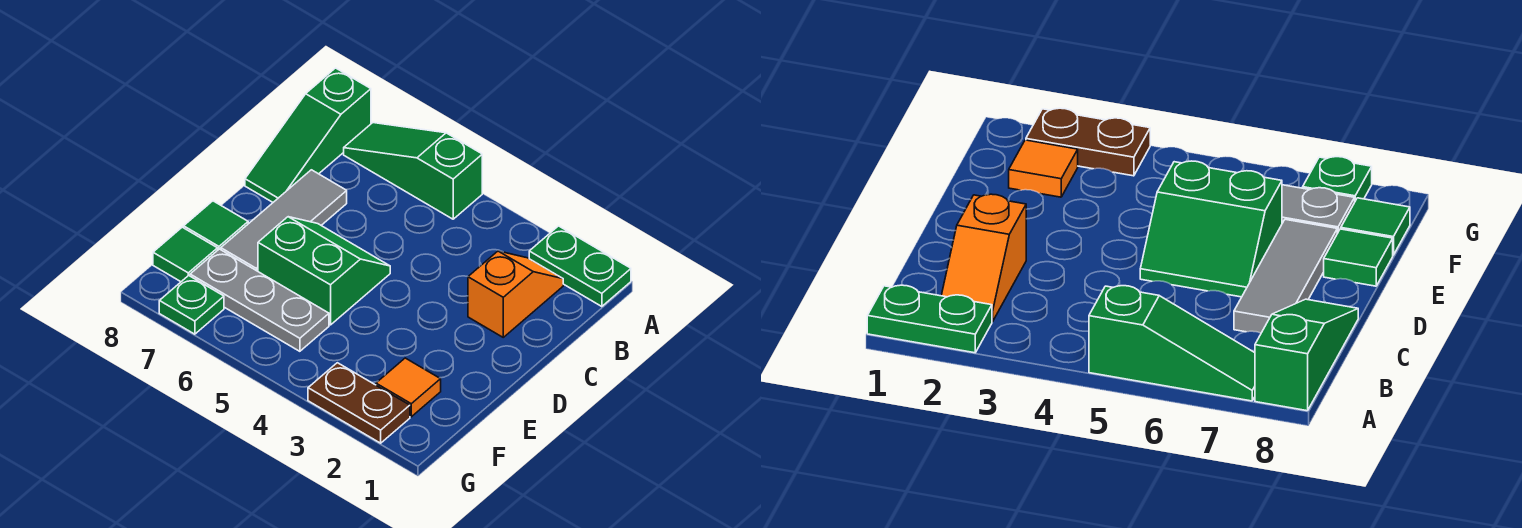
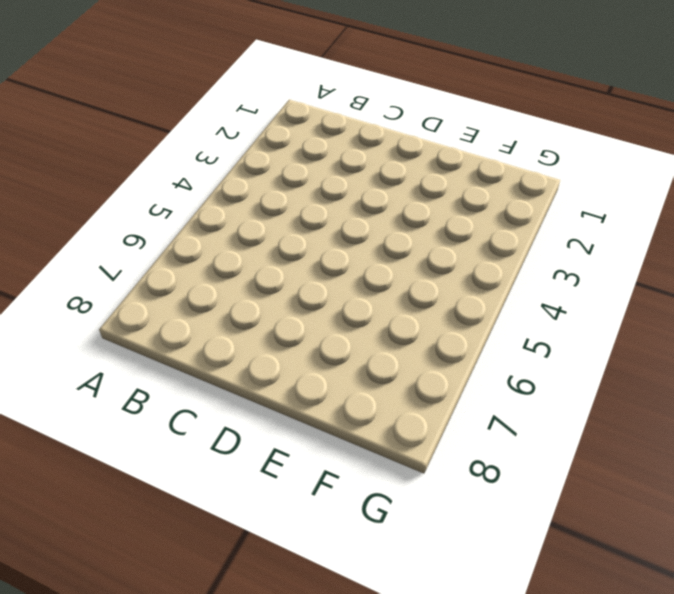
none -> green plate A1:A2 level 1
none -> green slope A5:A7 level 1 top 5
none -> green slope A8:C8 level 1 top A

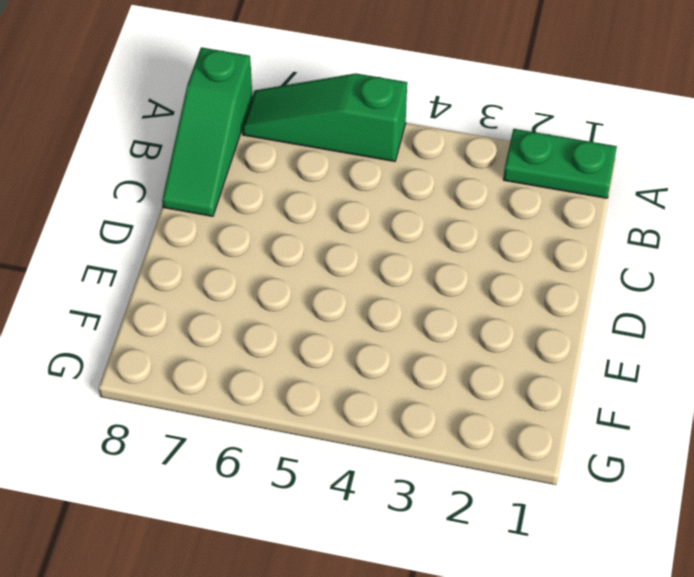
none -> orange slope B2:C2 level 1 top C
none -> grey tile C7:E7 level 1
none -> green slope D5:E6 level 1 top E

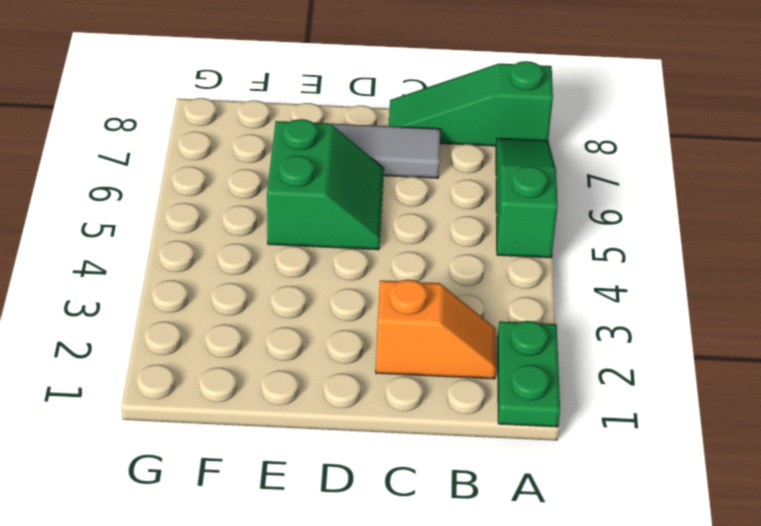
none -> green tile E8 level 1
none -> orange tile F2 level 1
none -> grey plate F5:F7 level 1

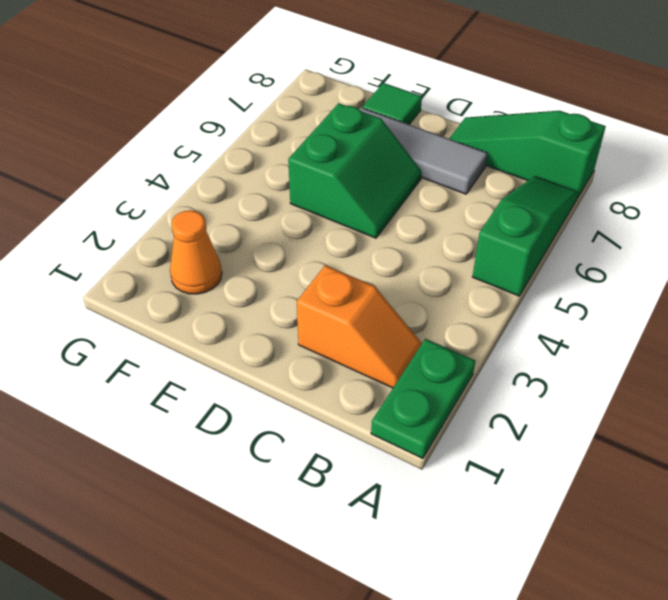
orange cone F2 level 1 -> orange tile F2 level 1
none -> grey plate F5:F7 level 1
none -> green tile F8 level 1
none -> brown plate G2:G3 level 1

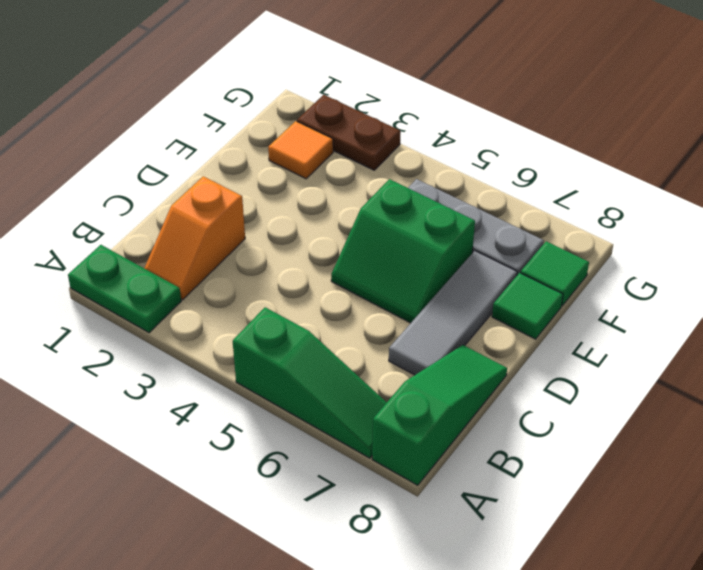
none -> green plate G7 level 1

